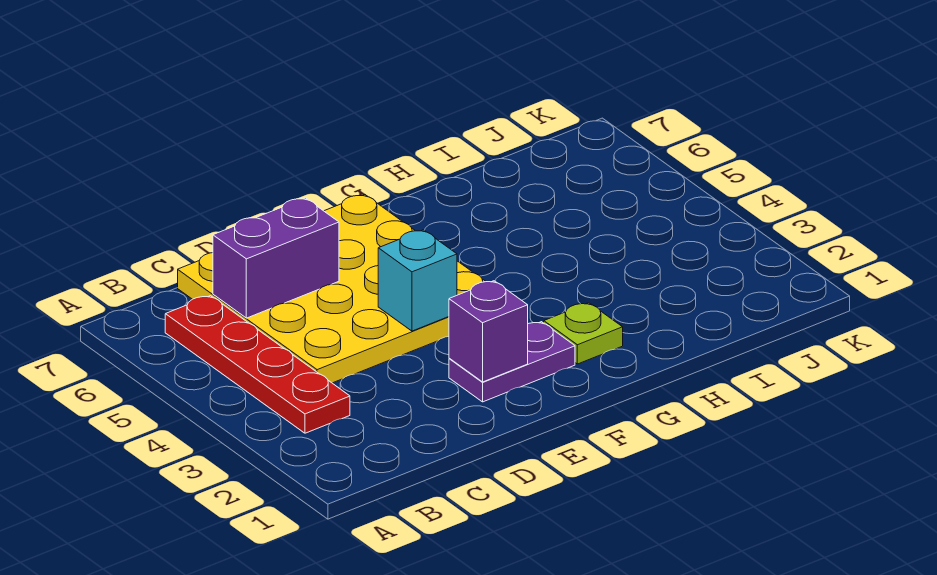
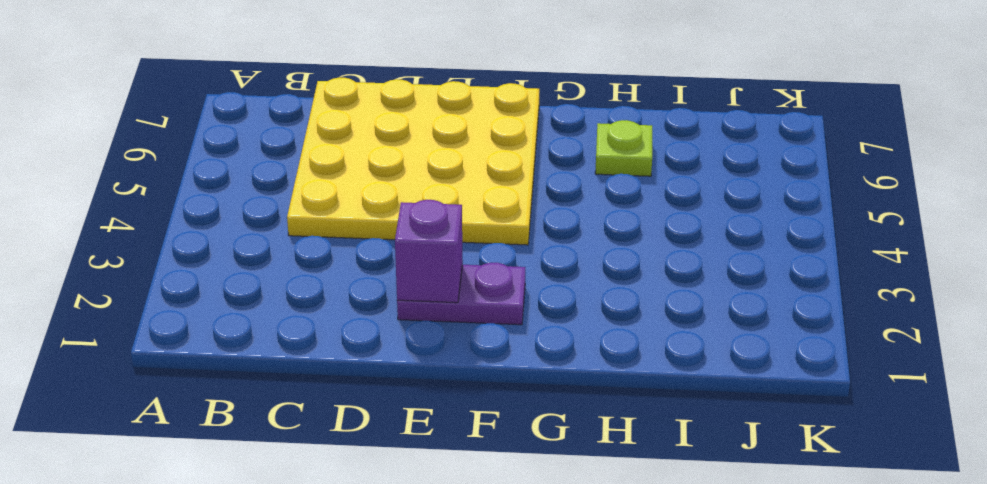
lime plate H6 level 1 -> lime plate G2 level 1
none -> red plate B3:B6 level 1
none -> purple brick C6:D6 level 2

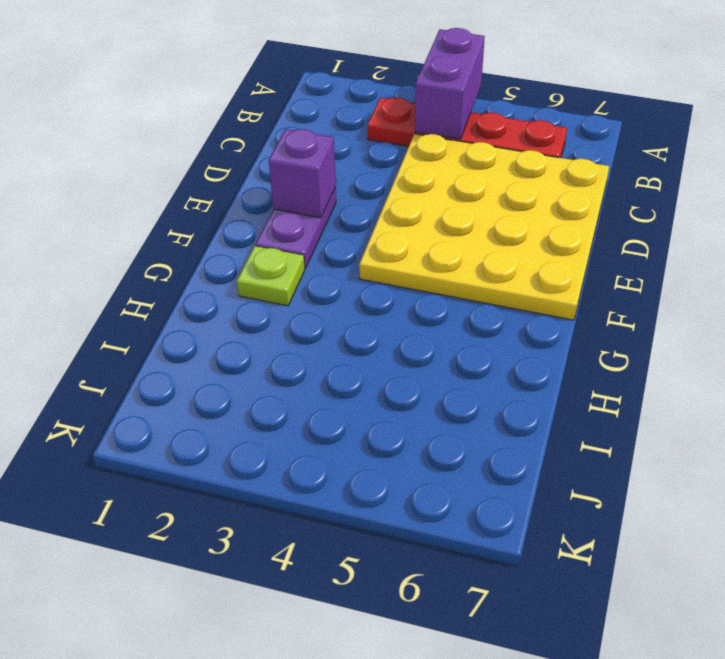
purple brick A4:B4 level 2 -> purple brick C6:D6 level 2
none -> cyan brick E4 level 2

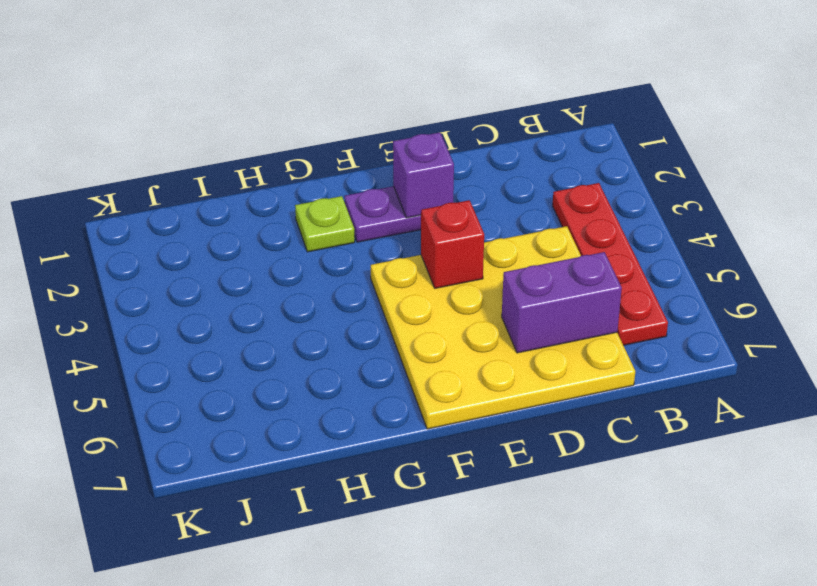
red brick E4 level 2 -> cyan brick E4 level 2

